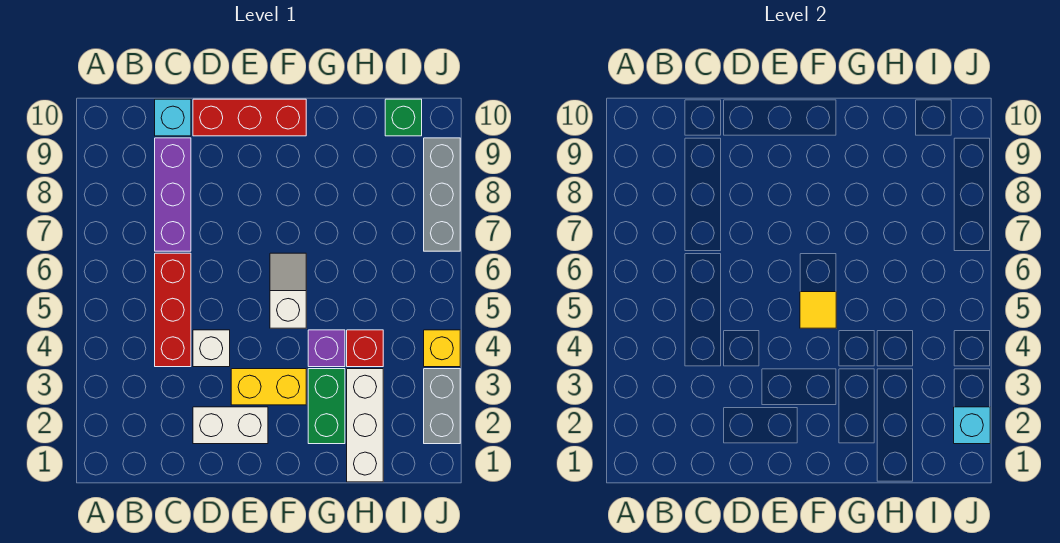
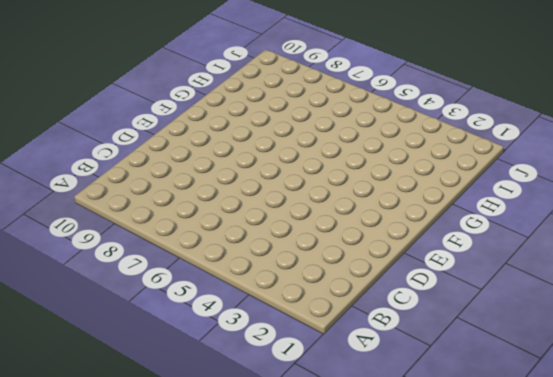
none -> red brick C4:C6 level 1
none -> purple brick C7:C9 level 1
none -> cyan brick C10 level 1

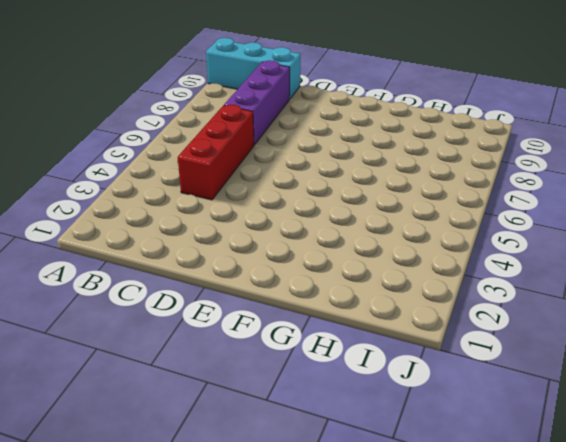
cyan brick A10:C10 level 1 -> cyan brick C10 level 1
none -> white brick D2:E2 level 1
none -> white brick D4 level 1
none -> red brick D10:F10 level 1

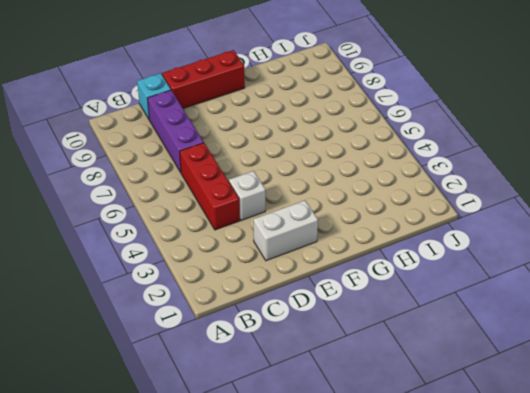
none -> yellow brick E3:F3 level 1
none -> white slope F5:F6 level 1 top 5
none -> green brick G2:G3 level 1

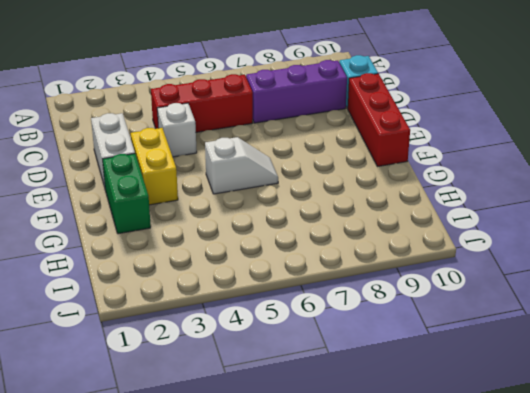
green brick F2:G2 level 1 -> green brick G2:G3 level 1
none -> purple brick G4 level 1
none -> white brick H1:H3 level 1
none -> red brick H4 level 1

